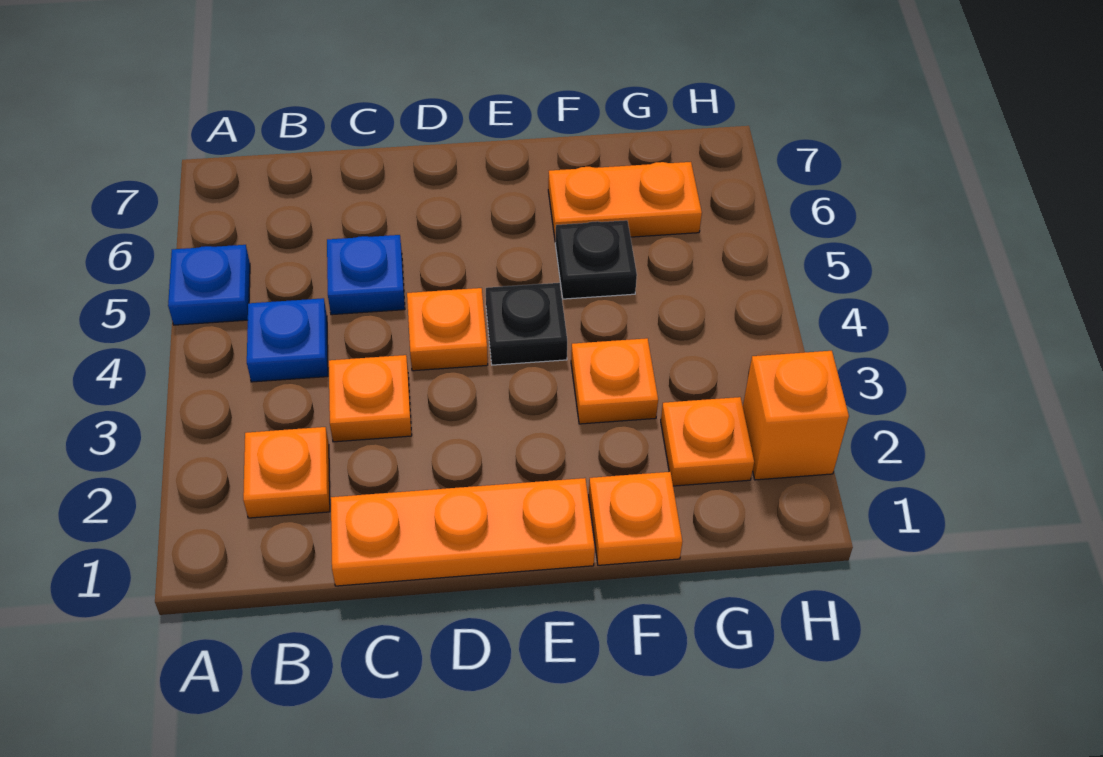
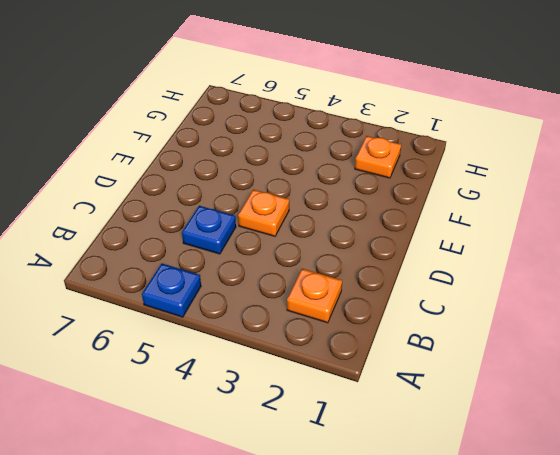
none -> blue plate B4 level 1
none -> orange plate C1:E1 level 1
none -> orange plate C3 level 1

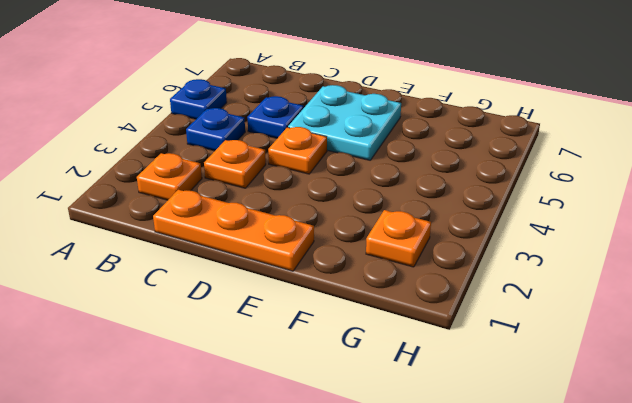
cyan plate D5:E6 level 1 -> none
none -> black plate E4 level 1
none -> orange plate F1 level 1
none -> orange plate F3 level 1

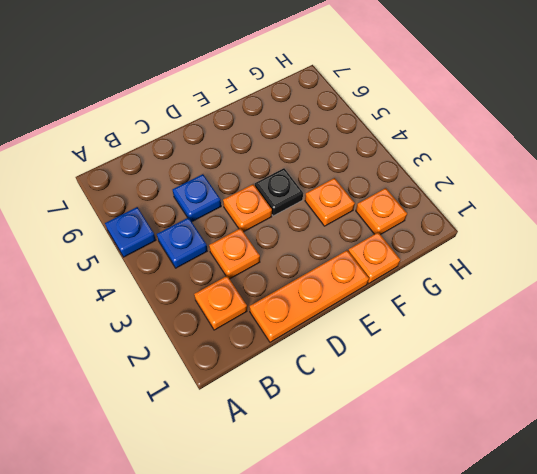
none -> black plate F5 level 1
none -> orange plate F6:G6 level 1
none -> orange brick H2 level 1

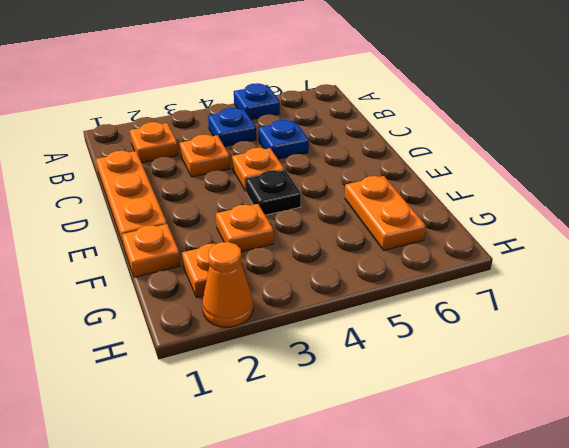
orange cone H2 level 1 -> orange brick H2 level 1
none -> black plate F5 level 1

